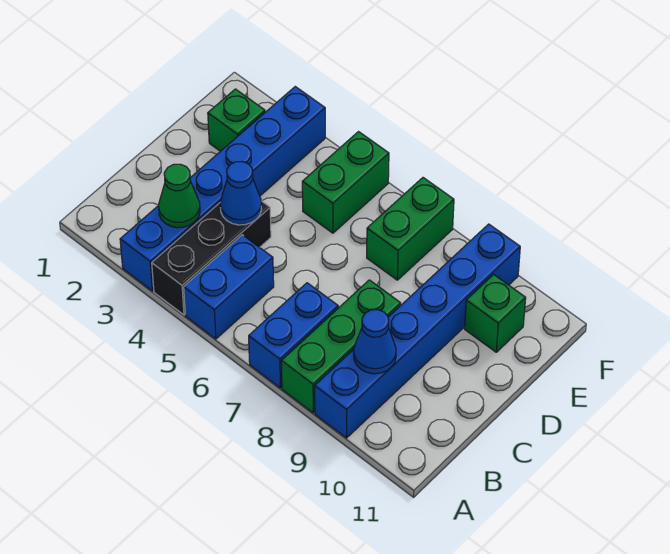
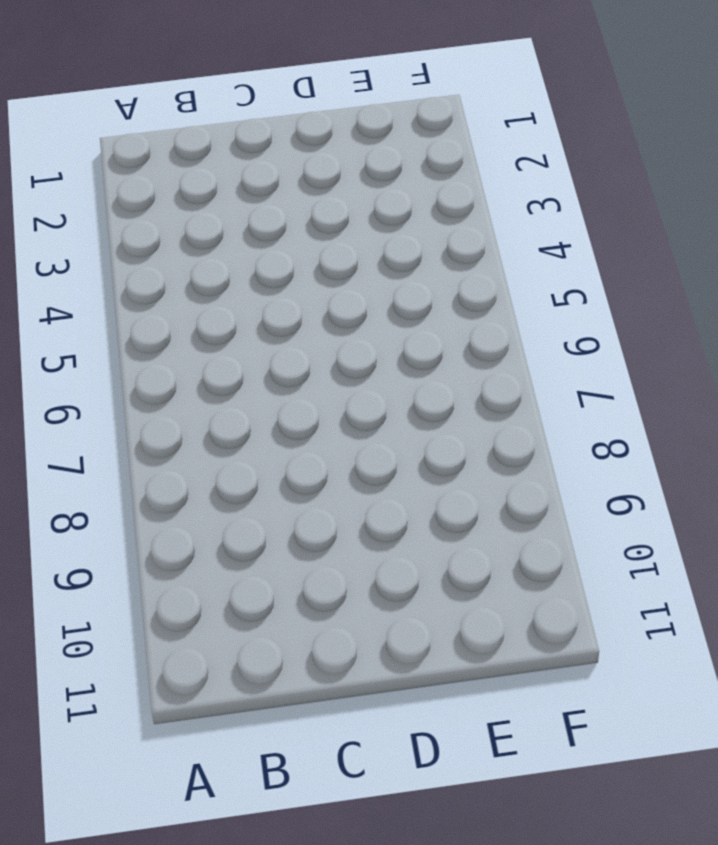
none -> blue brick A3:F3 level 1
none -> black brick A4:C4 level 1
none -> blue brick A5:B5 level 1

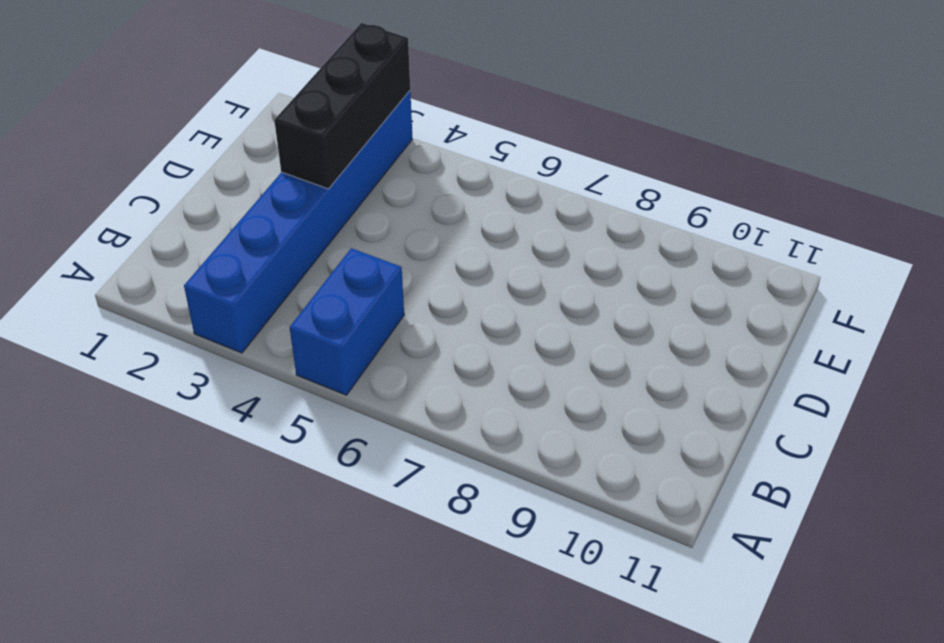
black brick D3:F3 level 2 -> black brick A4:C4 level 1
none -> blue brick A7:B7 level 1
none -> green brick A8:C8 level 1
none -> blue brick A9:F9 level 1

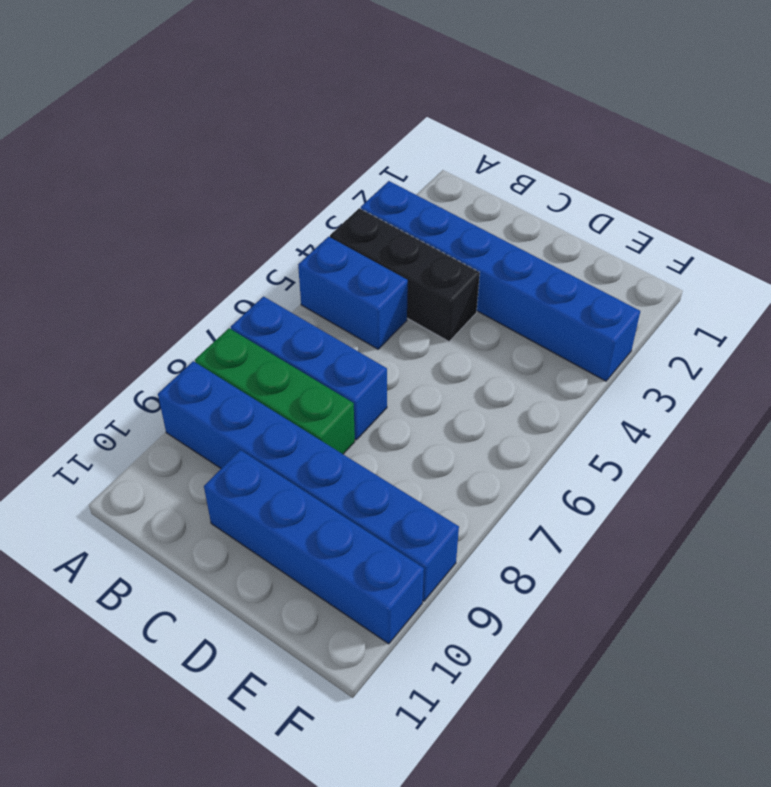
blue brick A7:C7 level 1 -> blue brick A7:B7 level 1
blue brick C10:F10 level 1 -> green brick E10 level 1
none -> green brick E2 level 1
none -> green brick E5:F5 level 1
none -> green brick E7:F7 level 1

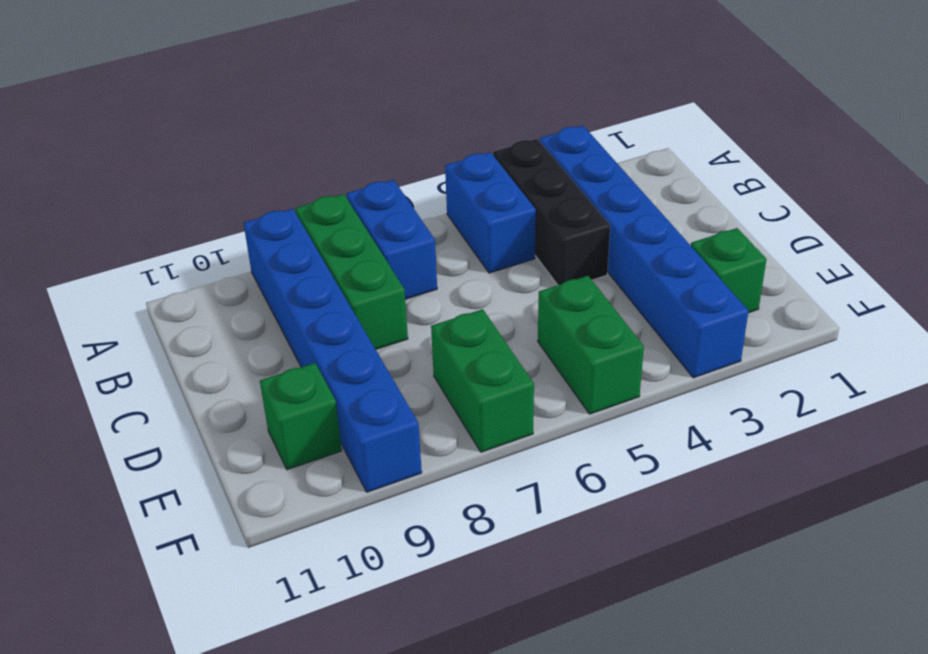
none -> green cone B3 level 2
none -> blue cone B9 level 2
none -> blue cone C4 level 2

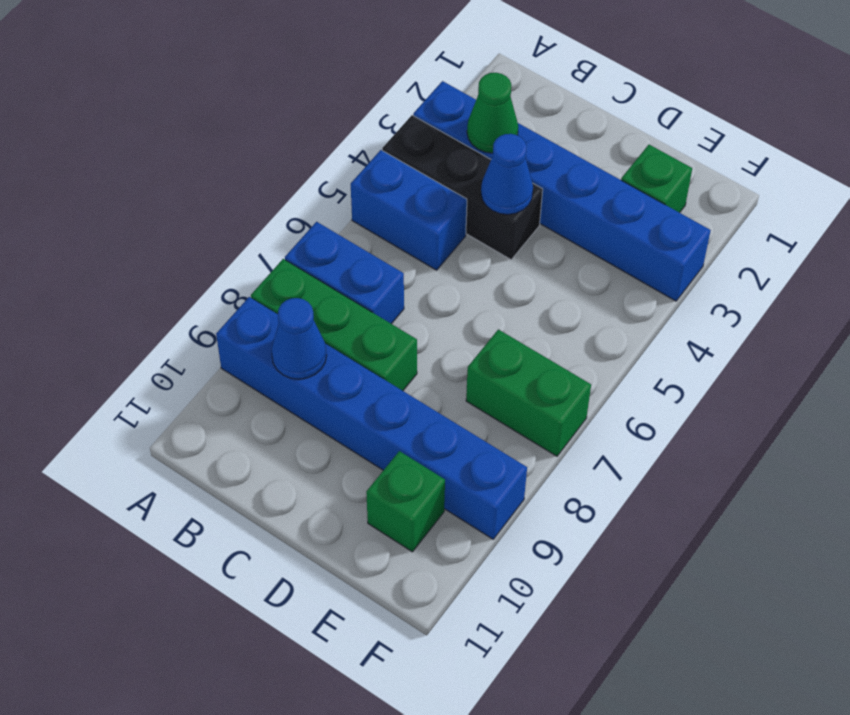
none -> green brick E5:F5 level 1

